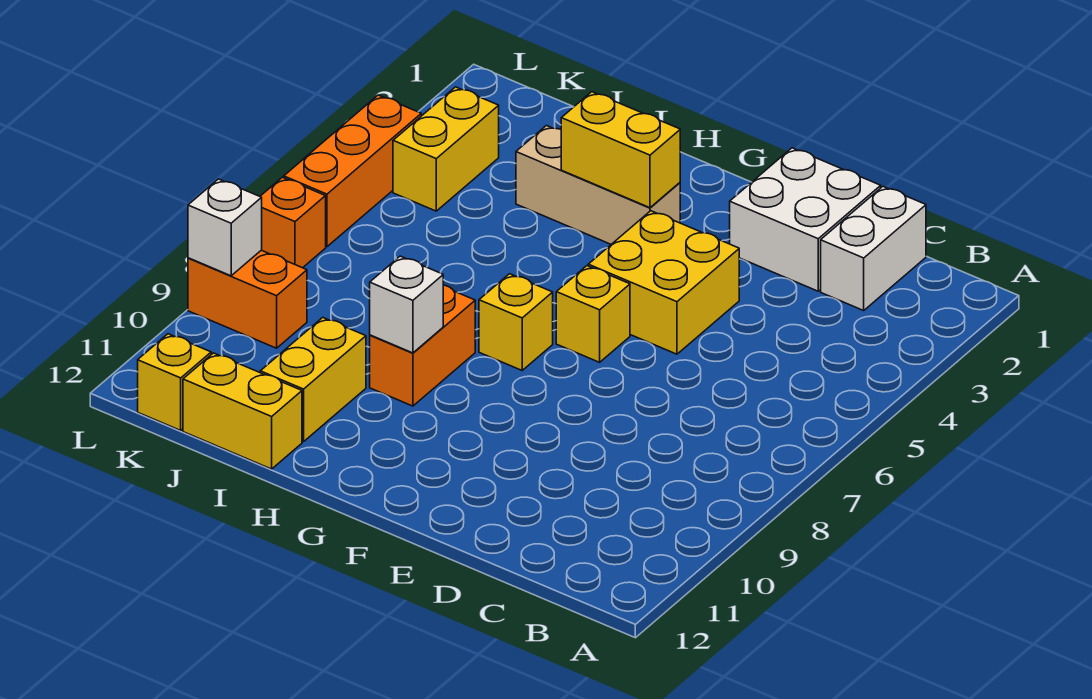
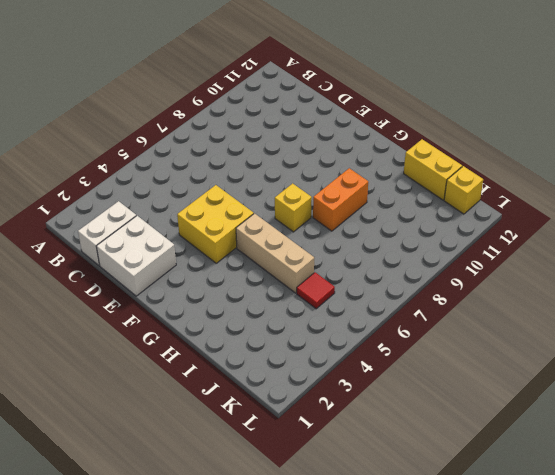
tan brick G5:I5 level 1 -> tan brick G3:I3 level 1
red tile J5 level 1 -> none
none -> yellow brick F6 level 1
none -> yellow brick I10:I11 level 1
none -> yellow brick K3:K4 level 1

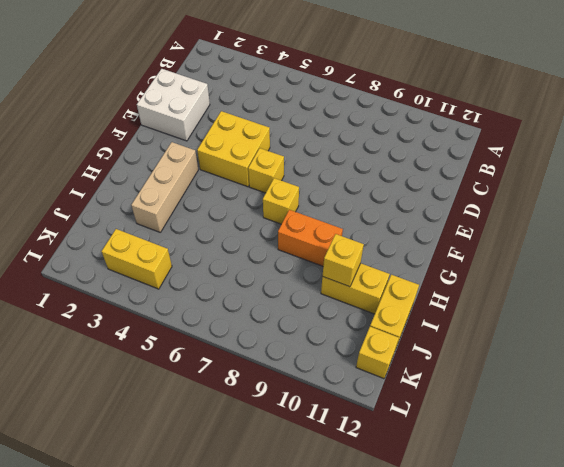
yellow brick I10 level 2 -> none
none -> white brick C1:C2 level 1
none -> orange brick K9:L9 level 1
none -> orange brick L4:L6 level 1

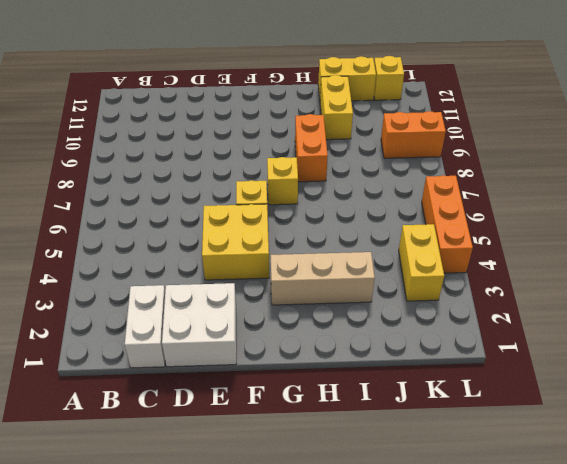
none -> orange brick L7 level 1
none -> yellow brick G3:H3 level 2
none -> white brick H9 level 2

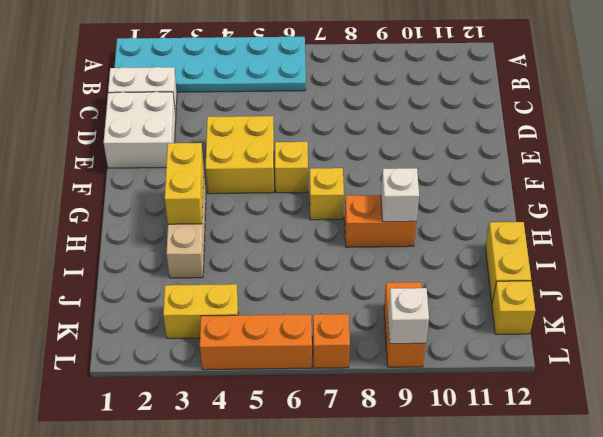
cyan plate A1:B6 level 1 -> none
none -> yellow brick I10:I11 level 1

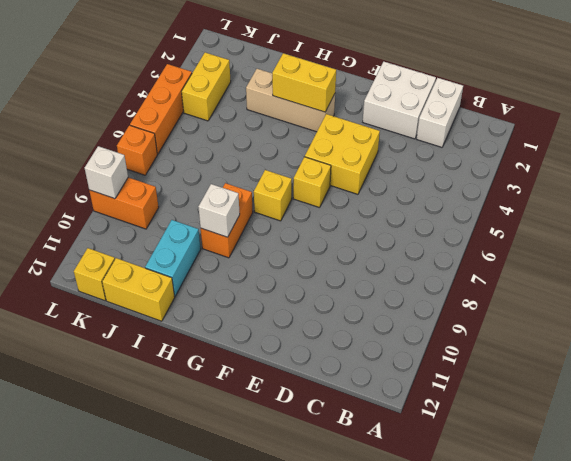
cyan brick I10:I11 level 1 -> yellow brick I10:I11 level 1

